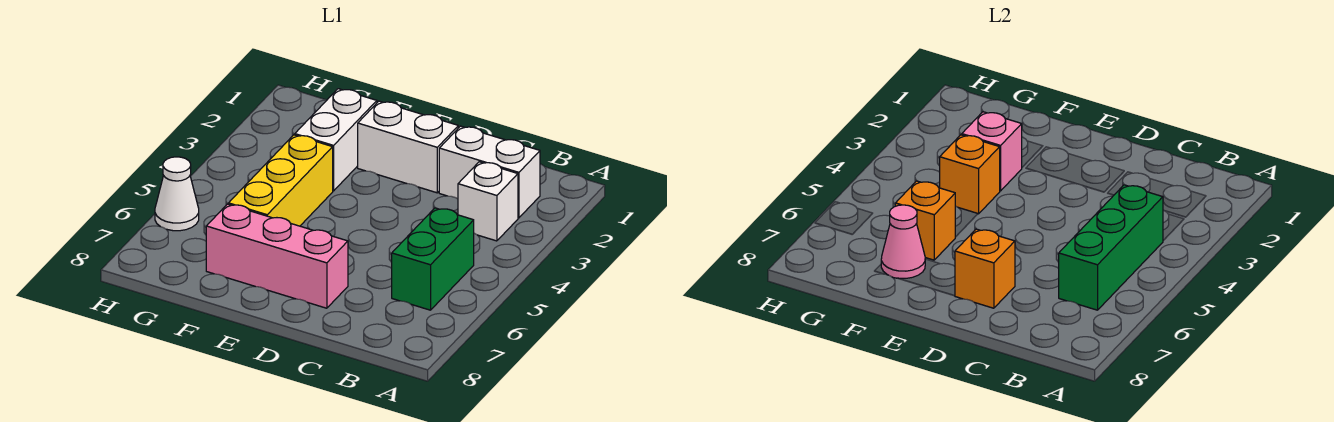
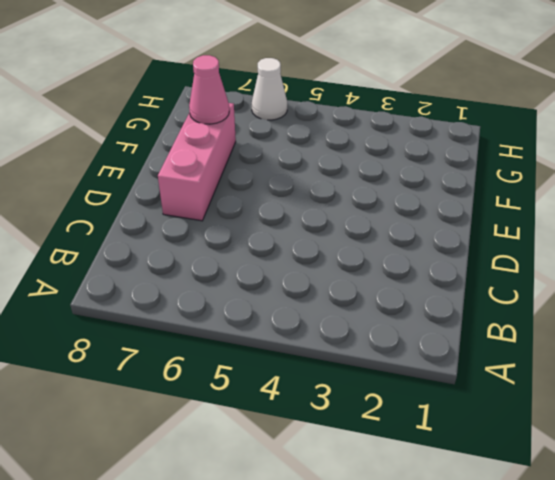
none -> white brick B2:C2 level 1
none -> white brick B3 level 1
none -> green brick B5:B6 level 1

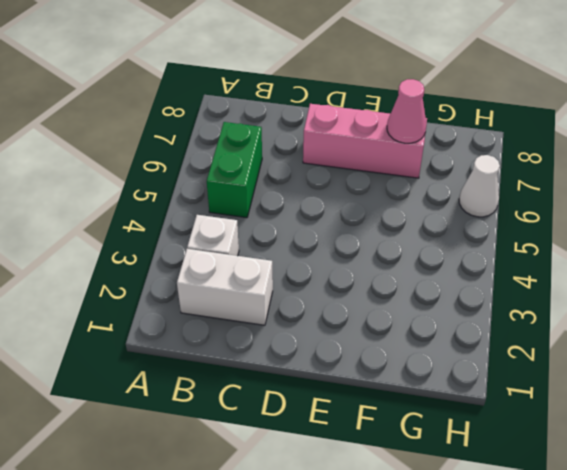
none -> white brick D2:E2 level 1
none -> white brick F2:F3 level 1
none -> yellow brick F4:F6 level 1

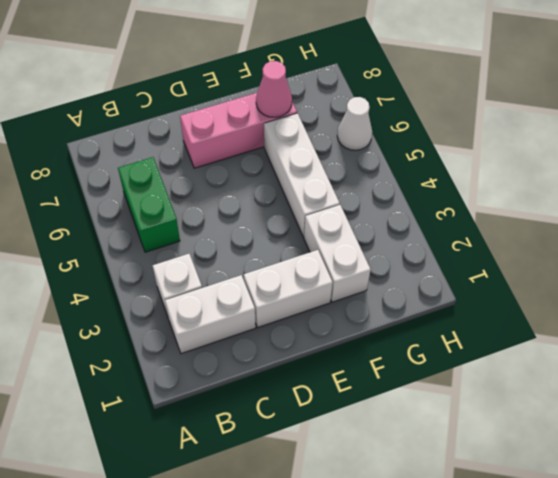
white brick F4:F6 level 1 -> yellow brick F4:F6 level 1
none -> green brick B4:B6 level 2
none -> orange brick D7 level 2
none -> pink brick F3 level 2

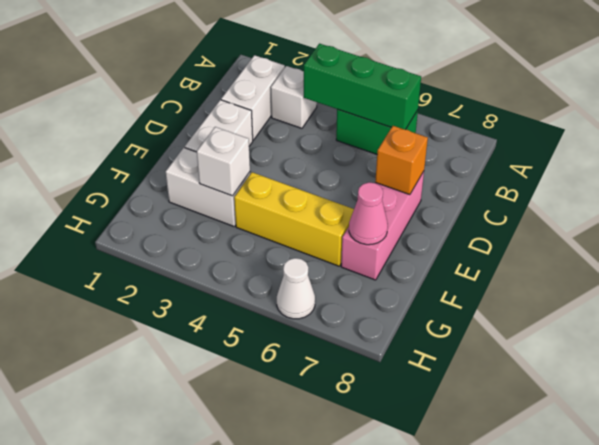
white brick F3 level 2 -> pink brick F3 level 2
none -> orange brick F4 level 2
none -> orange brick F6 level 2

